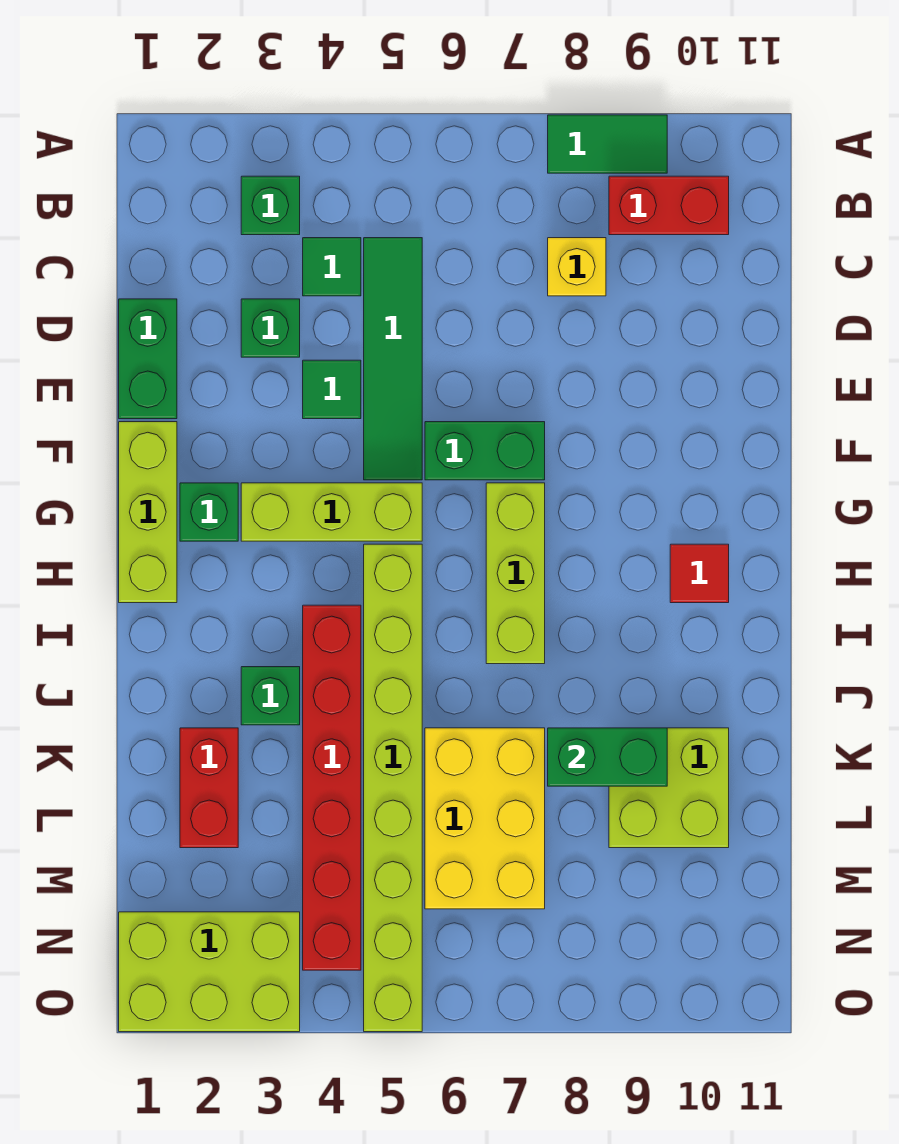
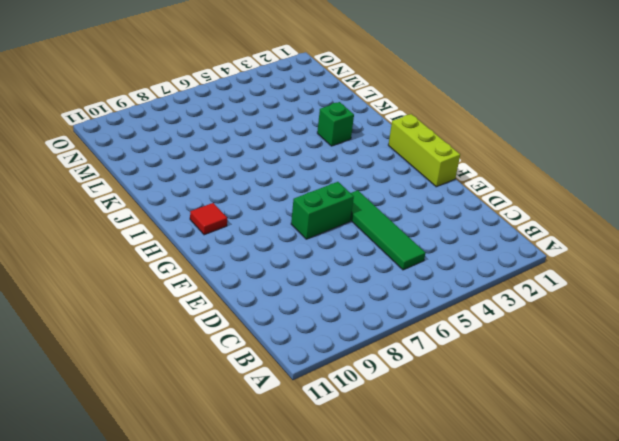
none -> green tile A8:A9 level 1
none -> green brick B3 level 1
none -> red brick B9:B10 level 1

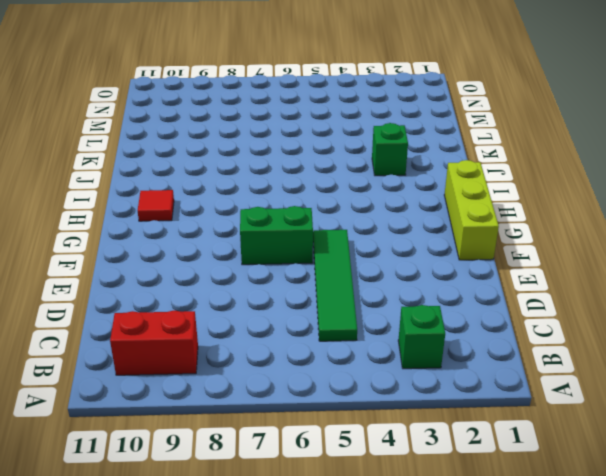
none -> green tile A8:A9 level 1
none -> green tile C4 level 1
none -> yellow brick C8 level 1

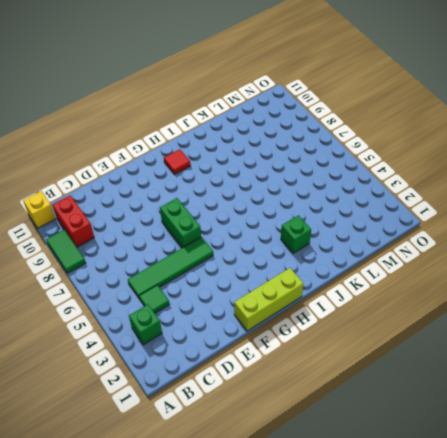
yellow brick A11 level 1 -> yellow brick C8 level 1
none -> green brick D1:E1 level 1
none -> green brick D3 level 1
none -> green tile E4 level 1

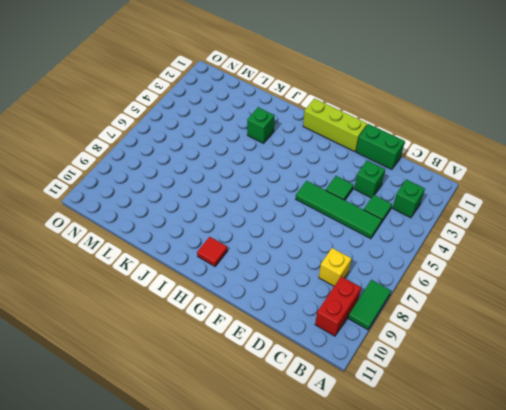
none -> green brick F6:F7 level 1
none -> green brick G2 level 1
none -> lime brick G3:G5 level 1

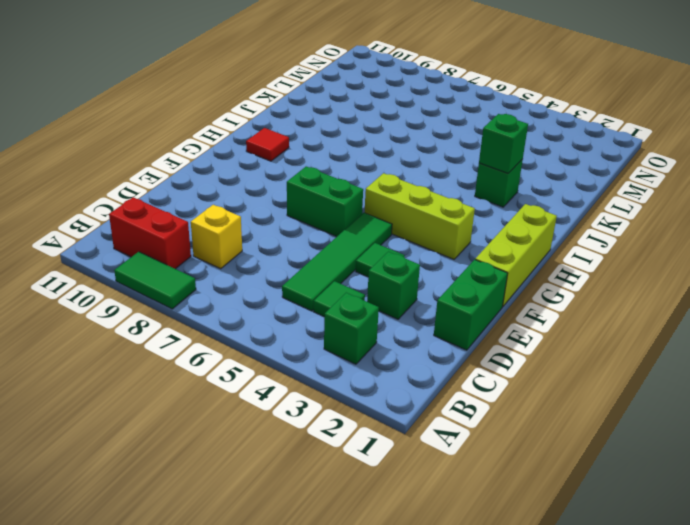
green brick J3 level 2 -> green brick G2 level 1
none -> lime brick G7:I7 level 1
none -> lime brick H5:O5 level 1
none -> red brick I4:N4 level 1

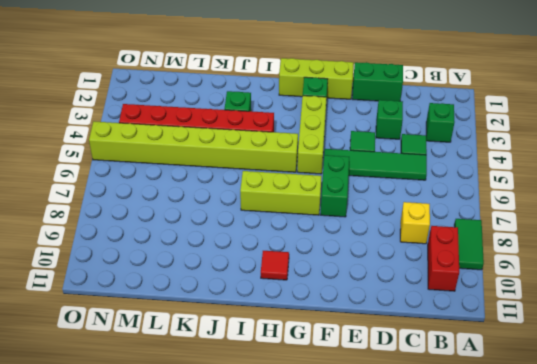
none -> red brick K2:L2 level 1
none -> yellow brick K6:M7 level 1
none -> lime brick K9:L10 level 1

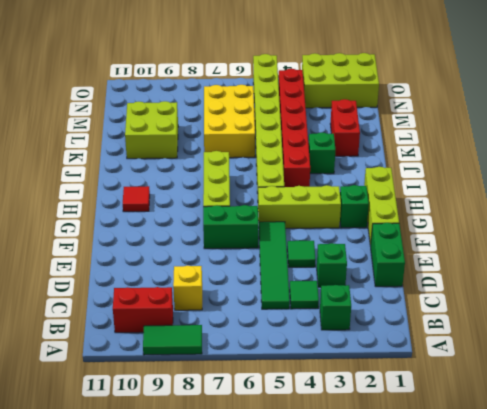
none -> green brick K8:K9 level 2

